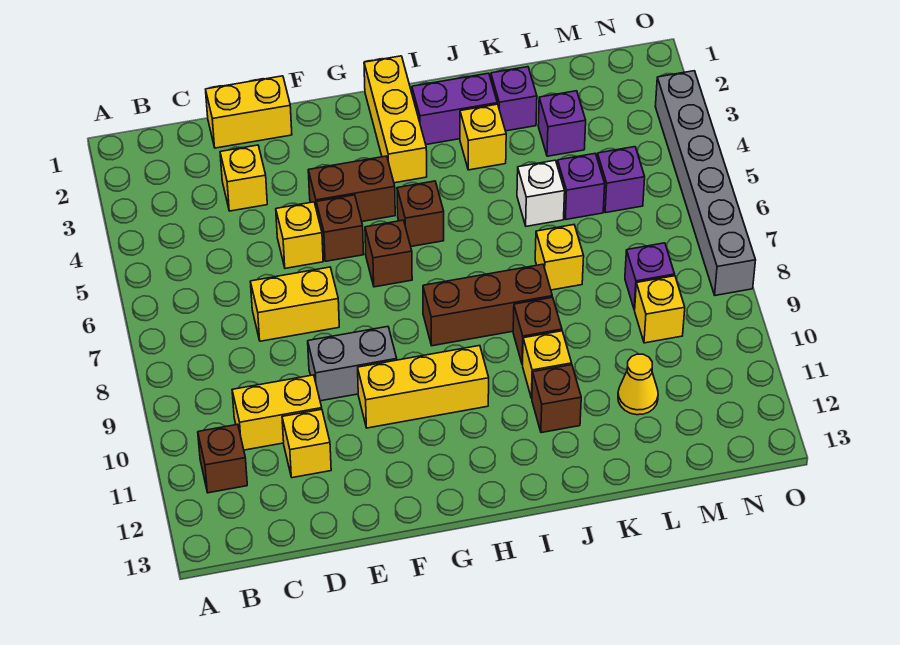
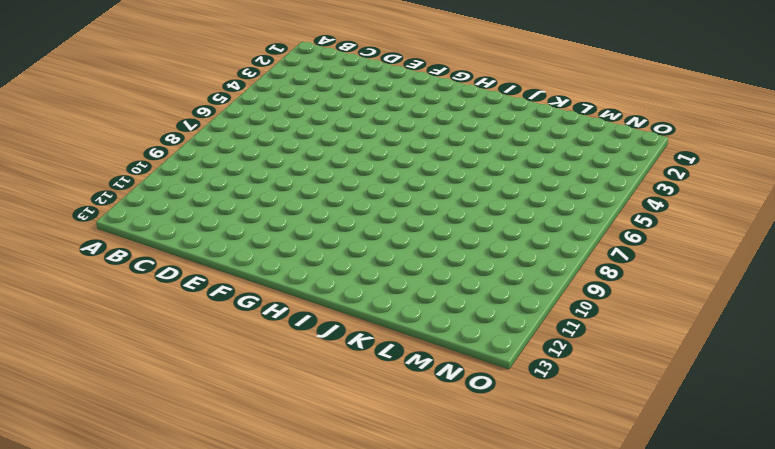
none -> brown brick B11 level 1
none -> yellow brick C10:D10 level 1
none -> yellow brick D1:E1 level 1
none -> yellow brick D3 level 1

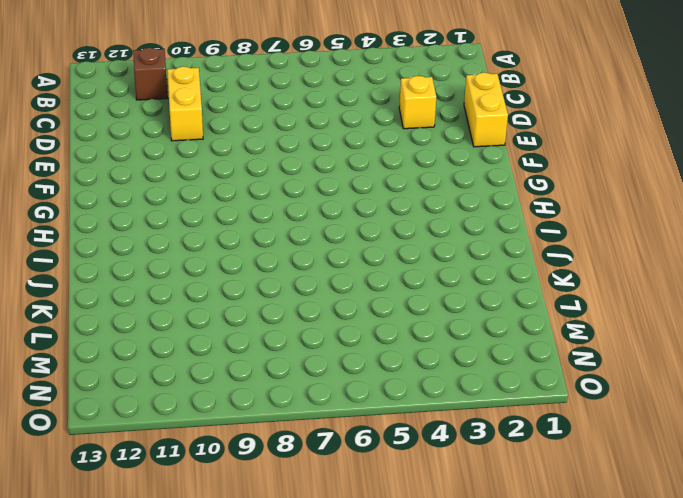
none -> yellow brick D7:E7 level 1
none -> yellow brick D11 level 1
none -> yellow brick E5 level 1
none -> grey brick E9:F9 level 1

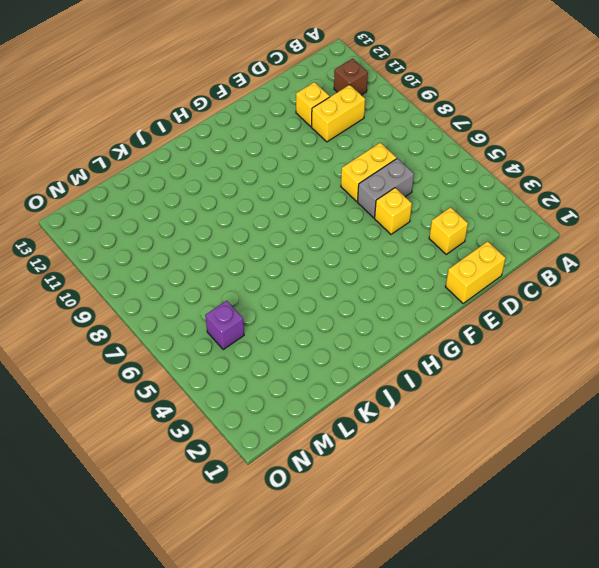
grey brick D6:E6 level 1 -> grey brick E9:F9 level 1
none -> brown brick F4:G4 level 1
none -> brown brick F5 level 1
none -> yellow brick F10:H10 level 1
none -> brown brick G6 level 1

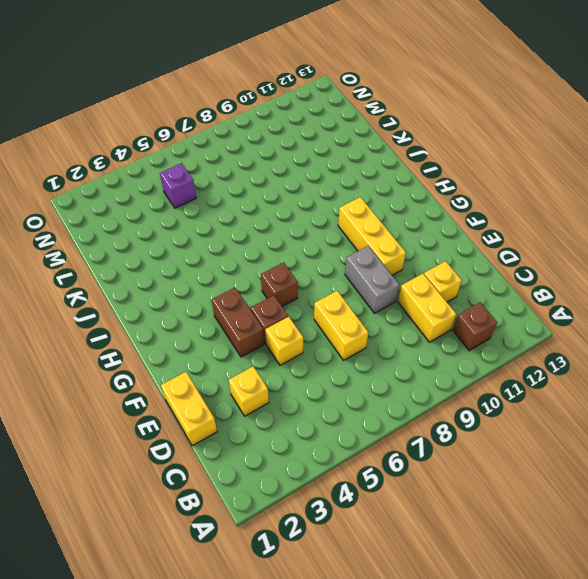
none -> yellow brick H1:H3 level 1
none -> brown brick H5 level 1
none -> brown brick H8:J8 level 1
none -> purple brick I2:J2 level 1

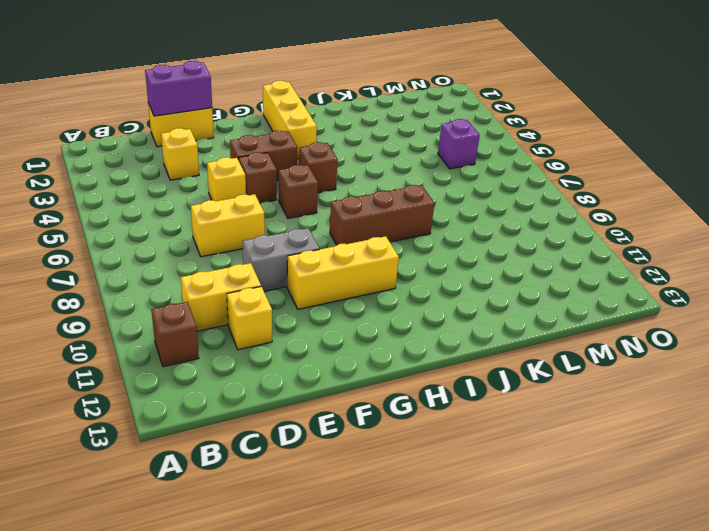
purple brick D1:E1 level 2 -> purple brick I2:J2 level 1
none -> yellow brick J3 level 1
none -> brown brick J9 level 1
none -> yellow brick J10 level 1
none -> brown brick J11 level 1

